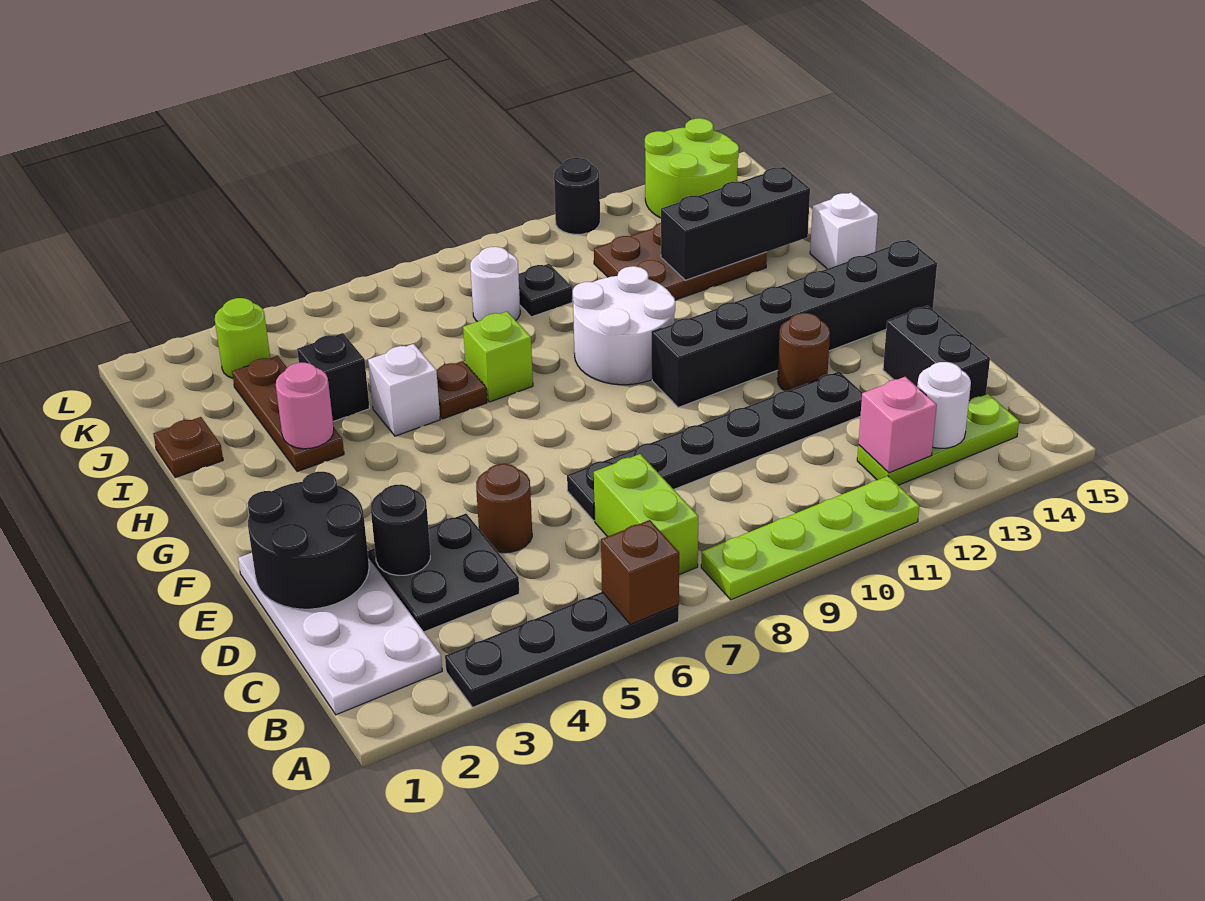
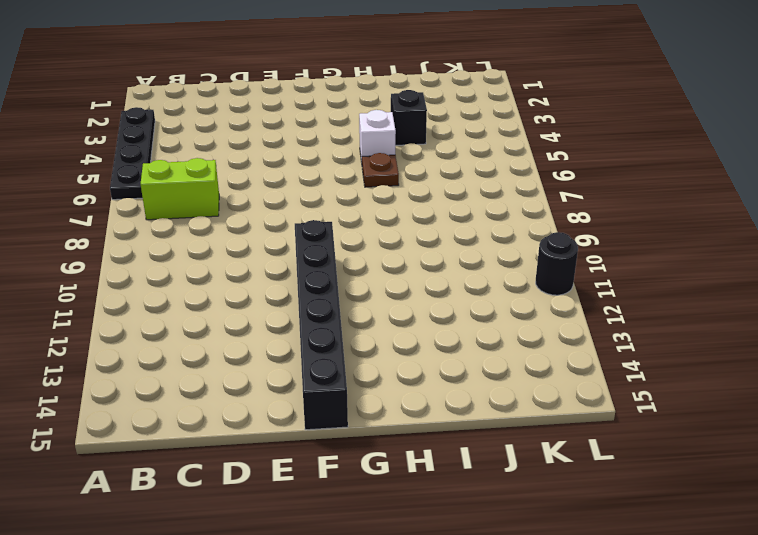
none -> lime plate A8:A11 level 1
none -> white plate B1:E2 level 1
none -> lime plate B12:B14 level 1
none -> black plate C3:D4 level 1

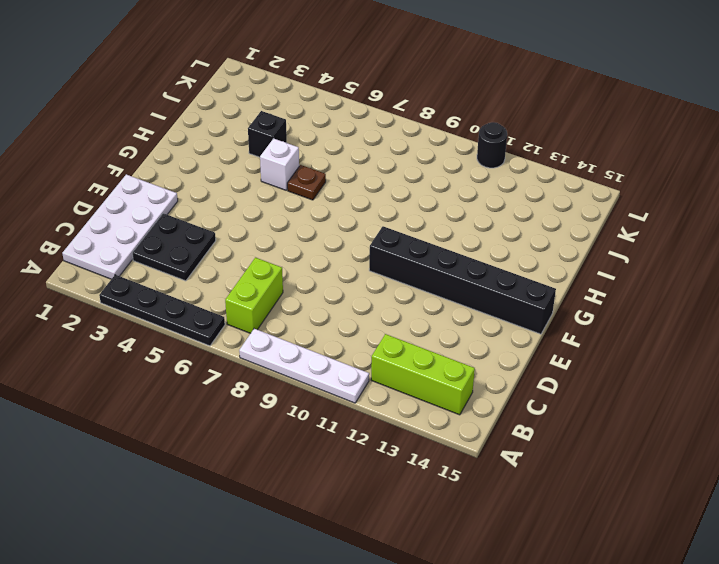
white plate A8:A11 level 1 -> lime plate A8:A11 level 1
lime brick B12:B14 level 1 -> lime plate B12:B14 level 1
none -> black brick C14:D14 level 1
none -> brown round brick D5 level 1
none -> black plate D7:D12 level 1
none -> brown round brick E12 level 1

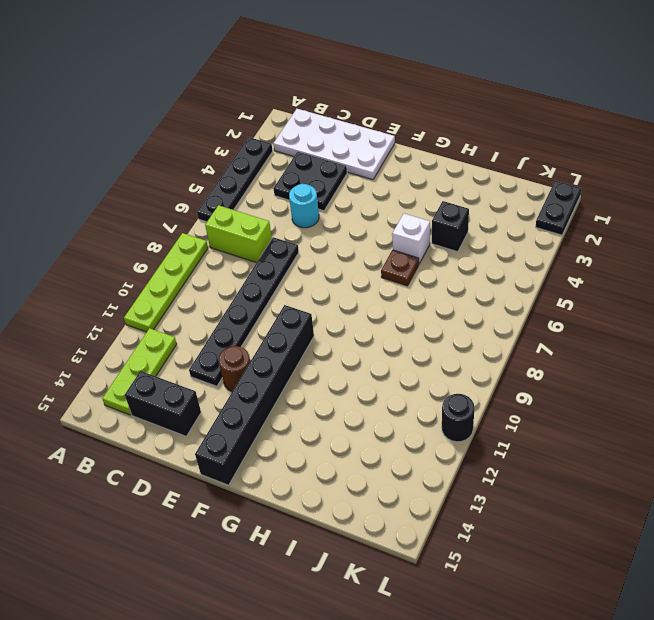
cyan round brick D5 level 1 -> brown round brick D5 level 1
black plate L1:L2 level 1 -> none
none -> white round brick G9:H10 level 1
none -> brown plate H3:J3 level 1
none -> lime brick H7 level 1
none -> white brick H15 level 1

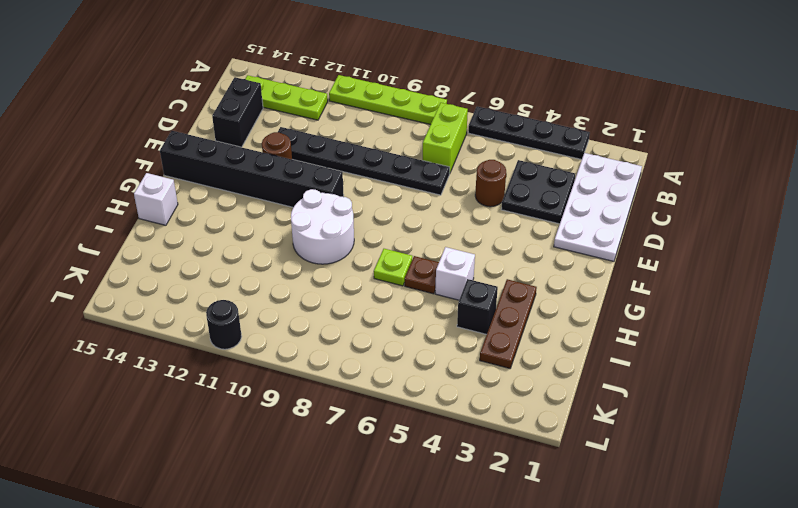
lime plate H7 level 1 -> lime brick H7 level 1
none -> brown plate I1 level 1
none -> brown plate I11:J13 level 1
none -> white round brick J8 level 1
none -> black plate J9 level 1

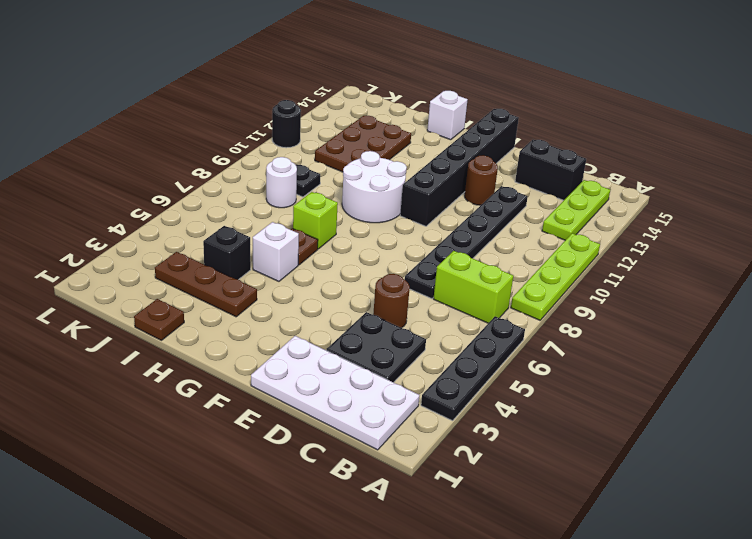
none -> lime round brick K3 level 1
none -> lime round brick K13:L14 level 1
none -> brown brick A6 level 2
none -> pink brick B12 level 2

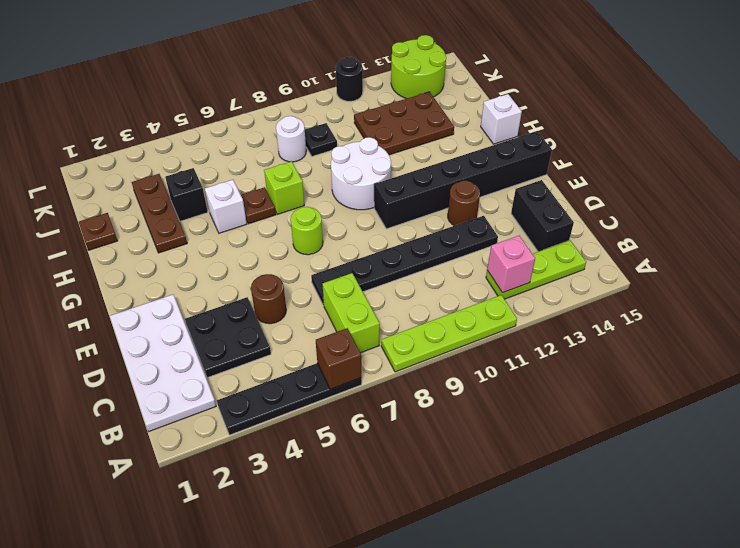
lime round brick F7 level 1 -> lime round brick K3 level 1
none -> white round brick B13 level 2
none -> black round brick D1:E2 level 2
none -> black round brick D3 level 2
none -> pink round brick H3 level 2

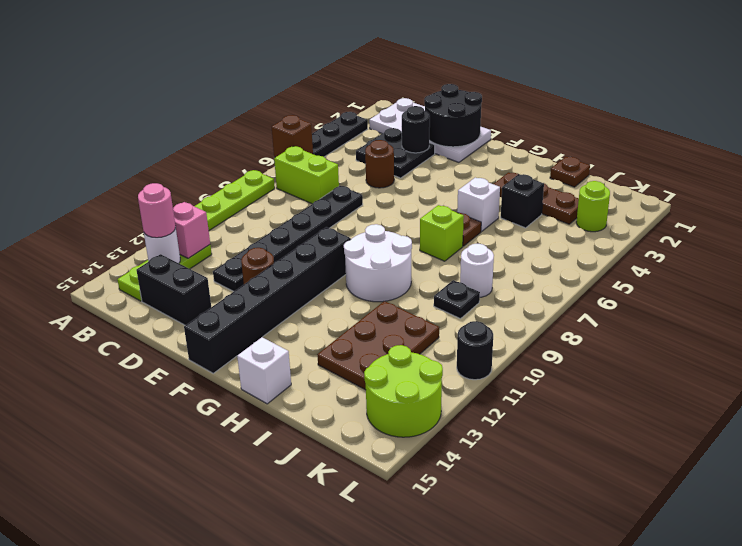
pink round brick B13 level 3 -> pink round brick H3 level 2
none -> black brick I12:I14 level 2

